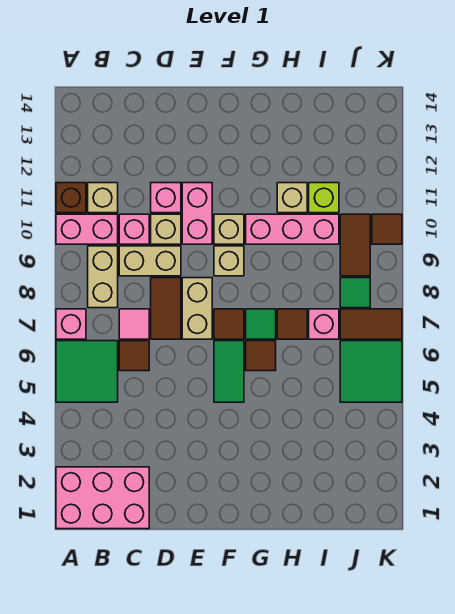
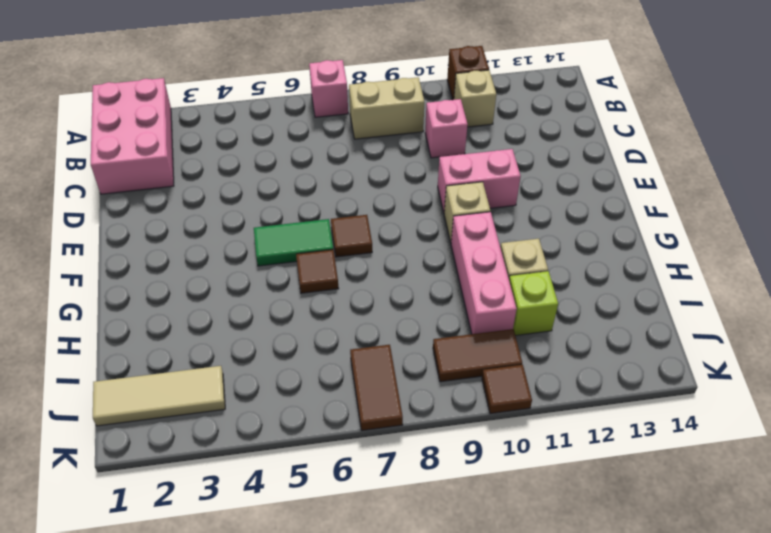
tan tile J1:J3 level 1 -> none
none -> green tile A5:B6 level 1
none -> pink brick A10:B10 level 1
none -> brown tile C6 level 1
none -> pink tile C7 level 1

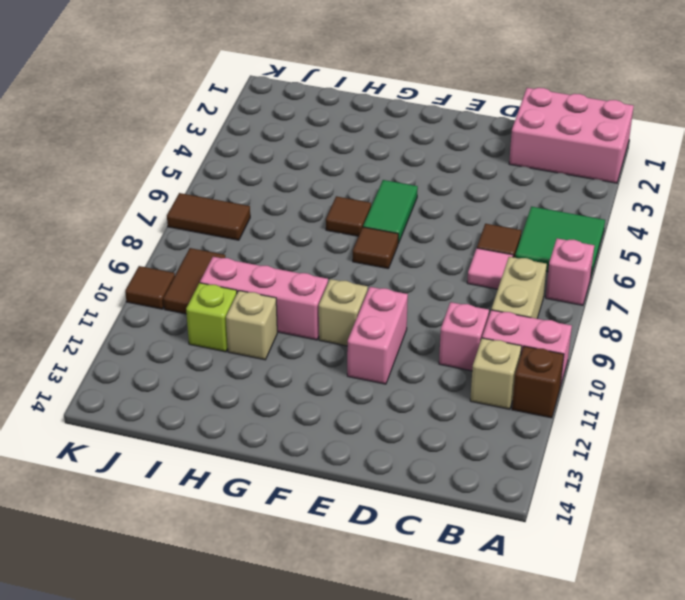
none -> tan brick C9:D9 level 1
none -> brown tile D7:D8 level 1
none -> tan brick D10 level 1
none -> pink brick D11 level 1

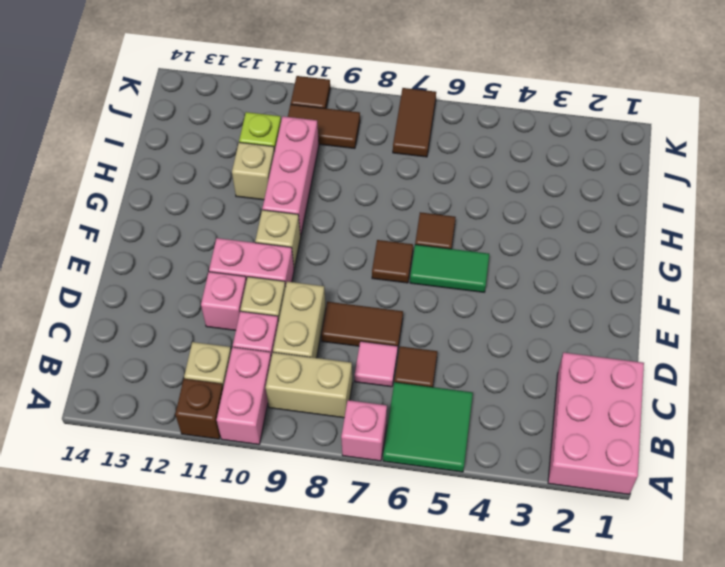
none -> tan brick E7:E8 level 1
none -> tan brick F9 level 1
none -> green tile G7 level 1
none -> brown tile H7 level 1

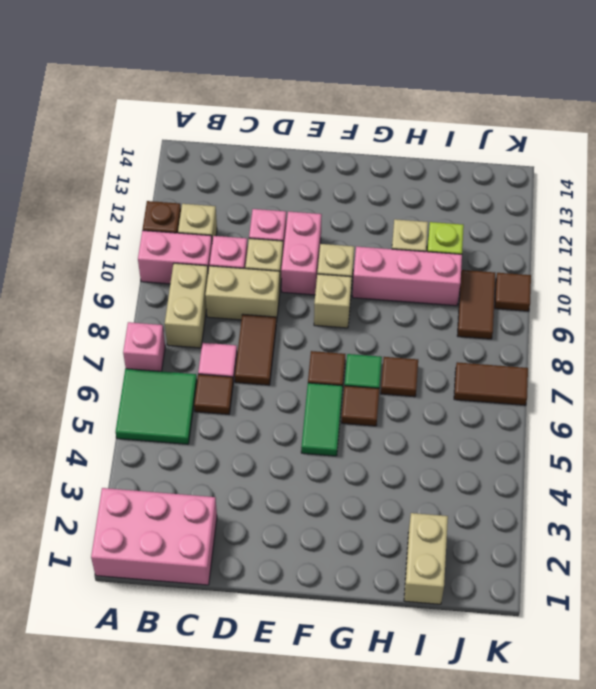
tan brick I1:I2 level 1 -> tan brick E7:E8 level 1
none -> pink brick I7 level 1
none -> green tile J5:K6 level 1
none -> green tile J8 level 1

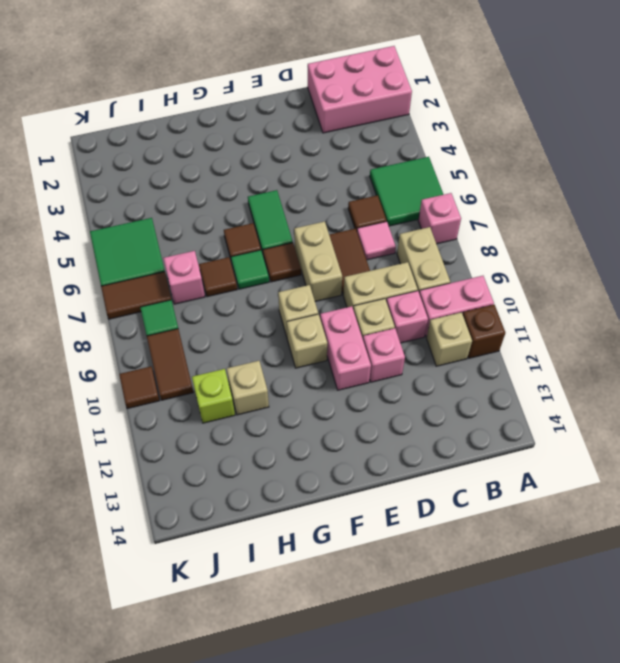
none -> pink brick G10:I10 level 1

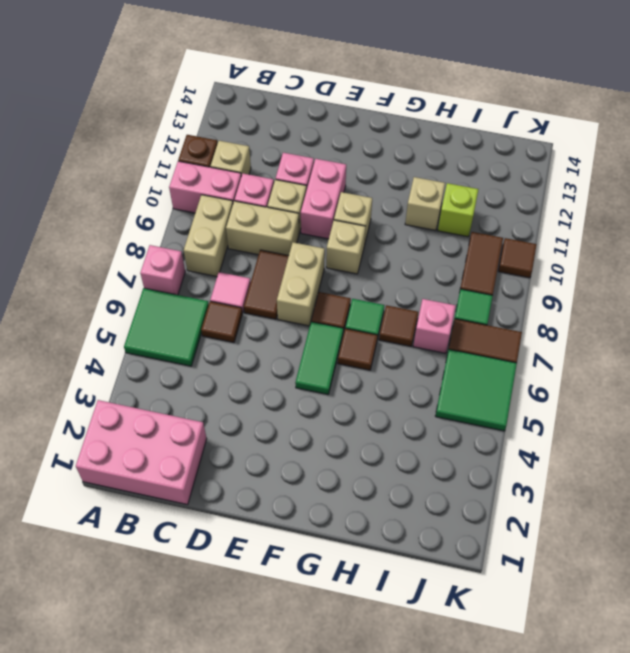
none -> pink brick G10:I10 level 1

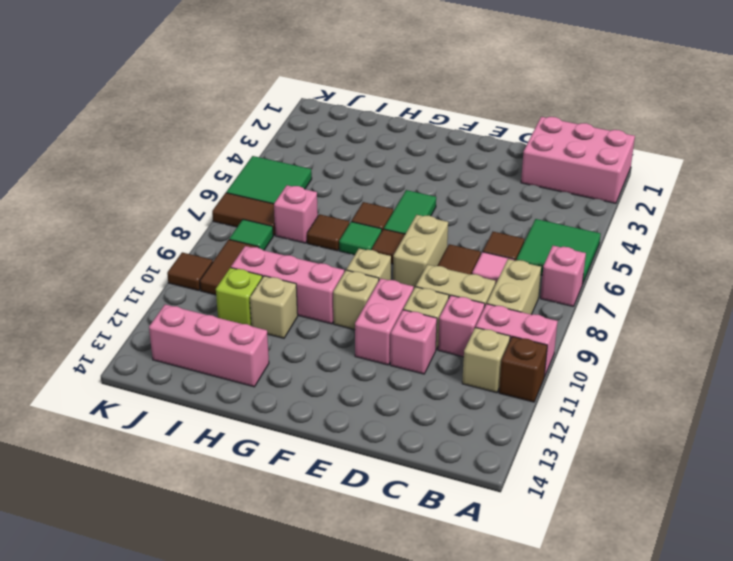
pink brick H13:J13 level 1 -> none

